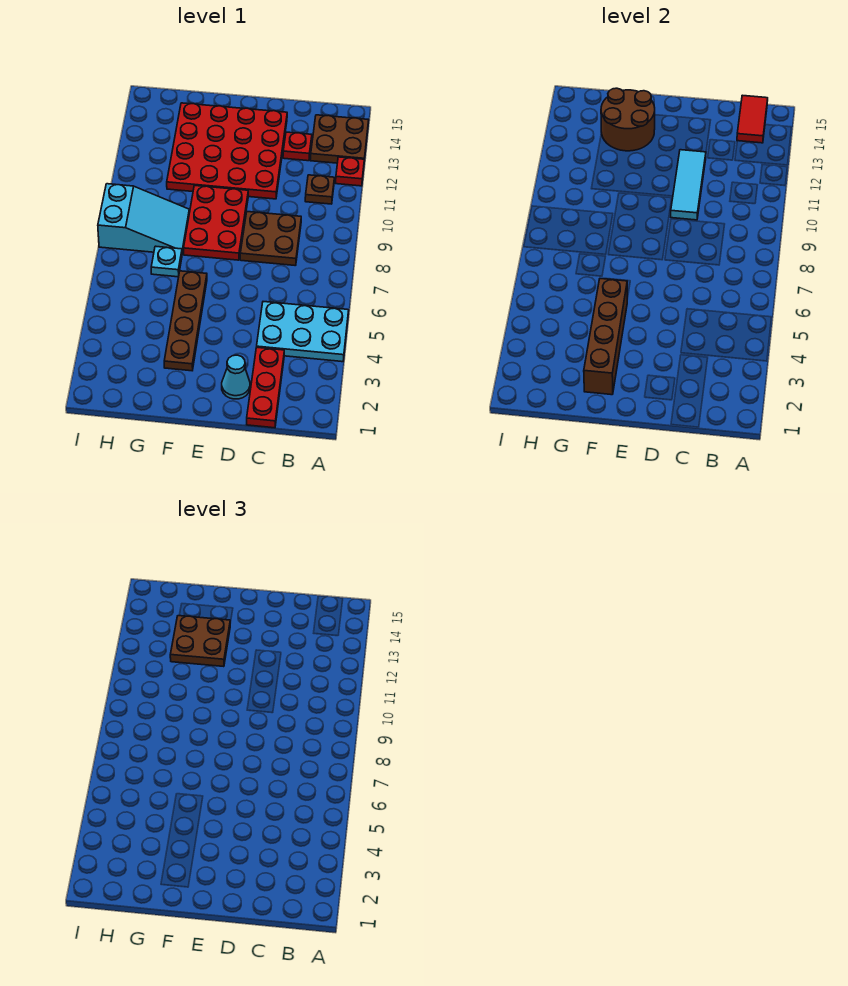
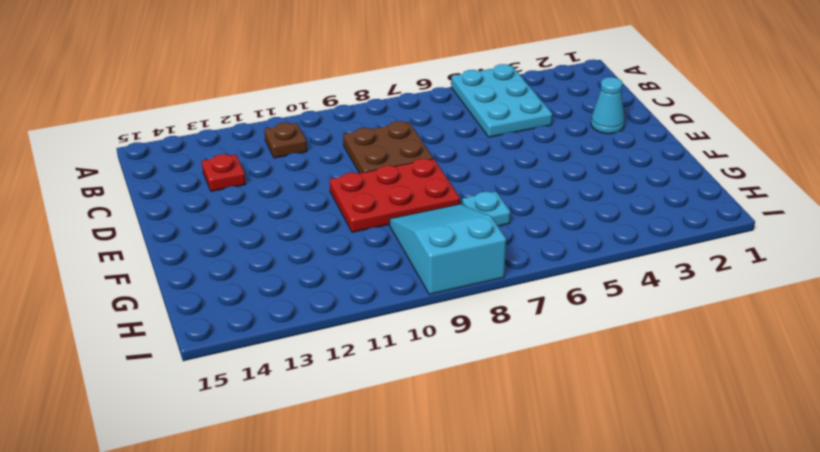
none -> red plate A12 level 1
none -> brown plate A13:B14 level 1
none -> red plate C1:C3 level 1

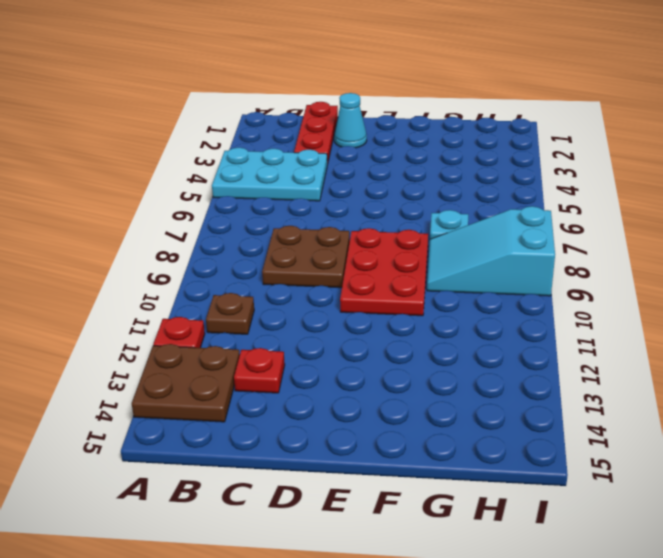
none -> red plate D11:G14 level 1
none -> brown plate F3:F6 level 1
none -> red tile B14:B15 level 2

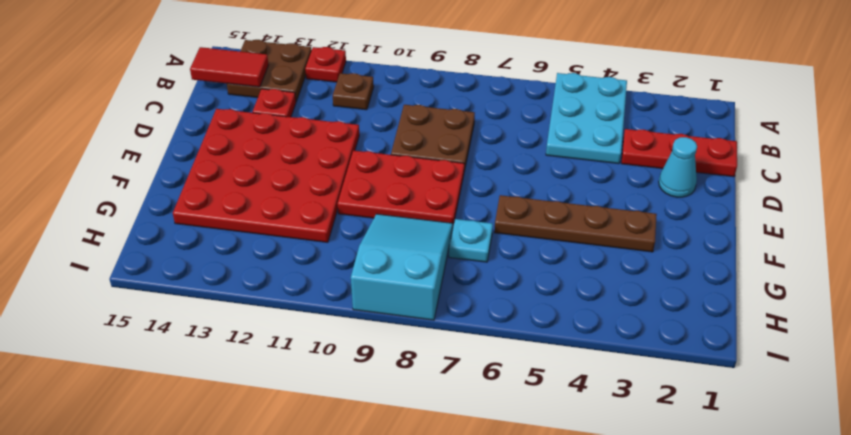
none -> cyan tile D10:D12 level 2
none -> brown brick F2:F5 level 2
none -> brown round brick F13:G14 level 2

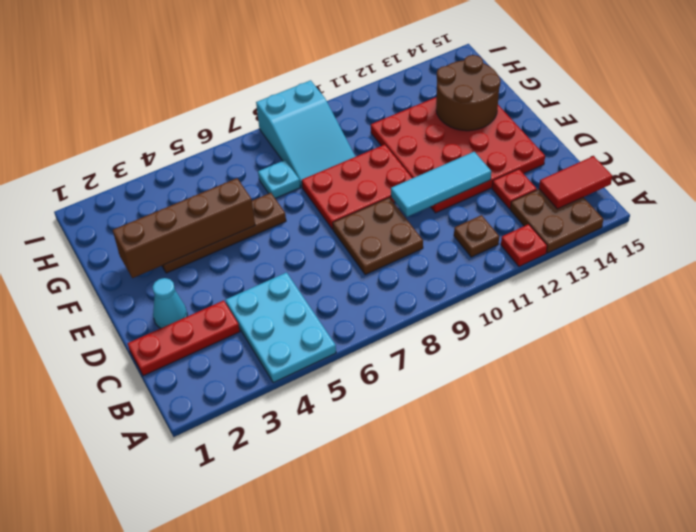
none -> brown plate F12:G13 level 3

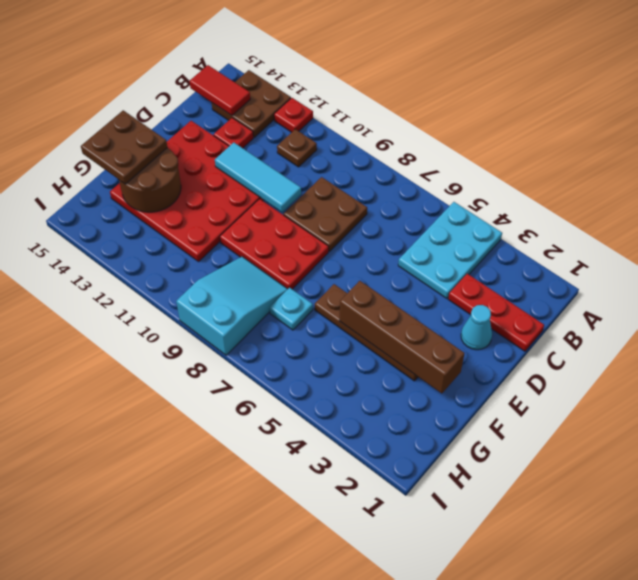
brown plate F14:G15 level 3 -> brown plate F12:G13 level 3

